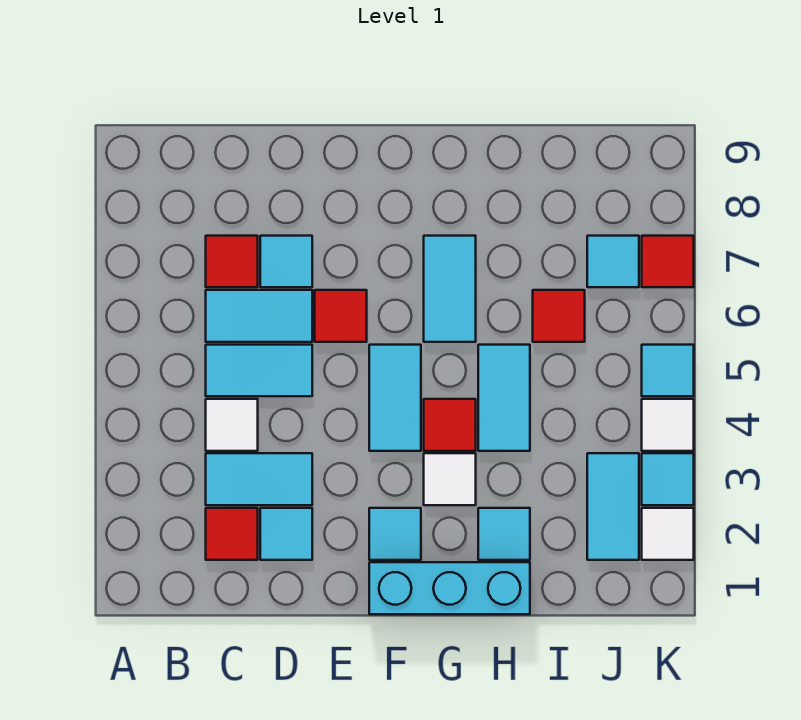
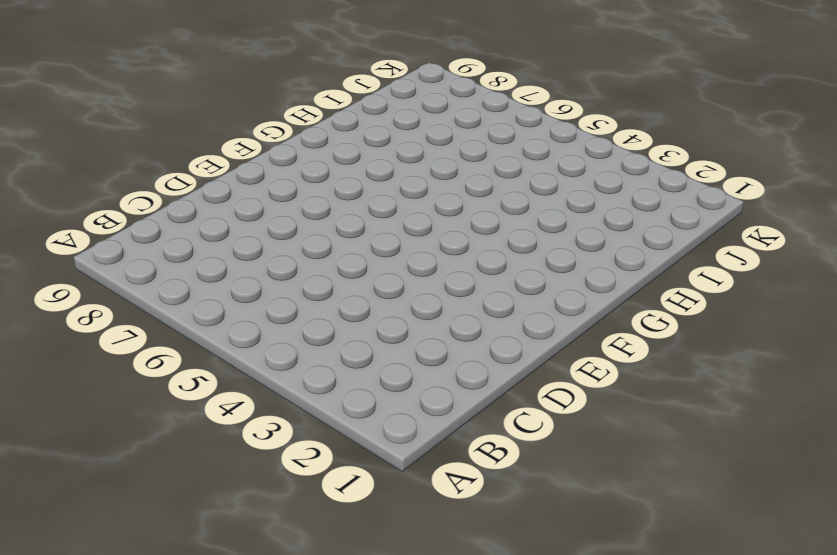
none -> red tile C2 level 1
none -> cyan tile C3:D3 level 1
none -> white tile C4 level 1

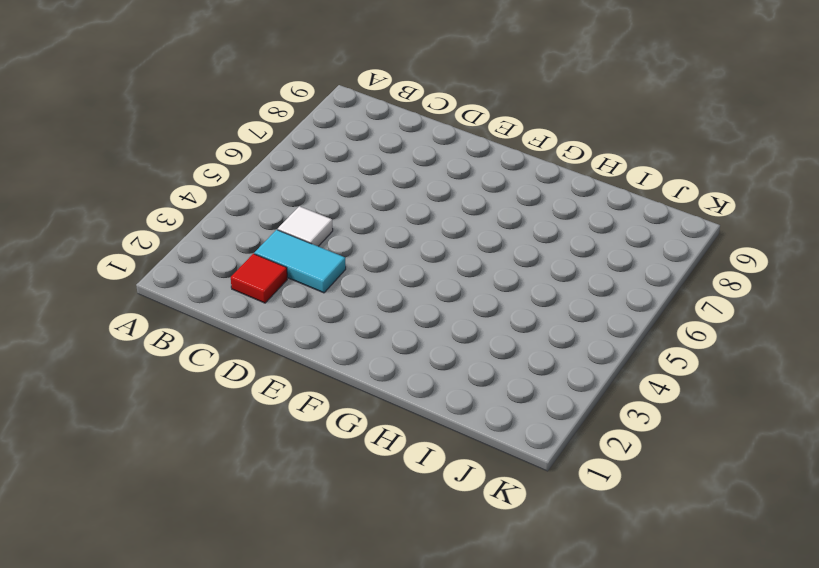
none -> cyan tile C5:D5 level 1
none -> cyan tile C6:D6 level 1
none -> red tile C7 level 1

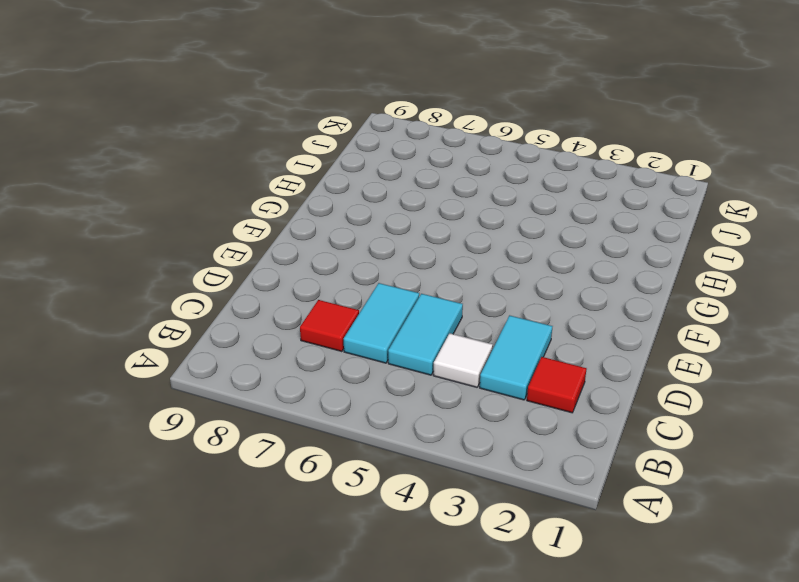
none -> cyan tile D2 level 1
none -> cyan tile D7 level 1
none -> red tile E6 level 1

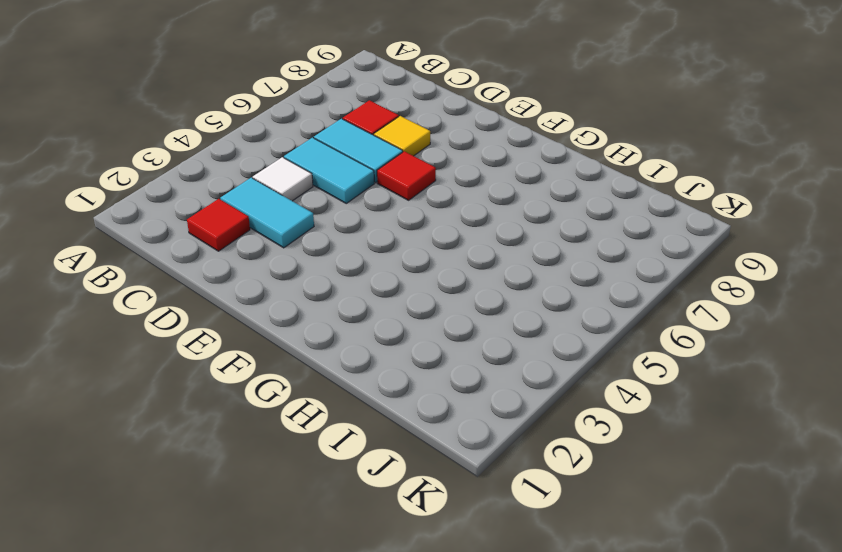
yellow tile D7 level 1 -> cyan tile D7 level 1
none -> cyan tile D2 level 1
none -> cyan brick F1:H1 level 1
none -> cyan tile F2 level 1

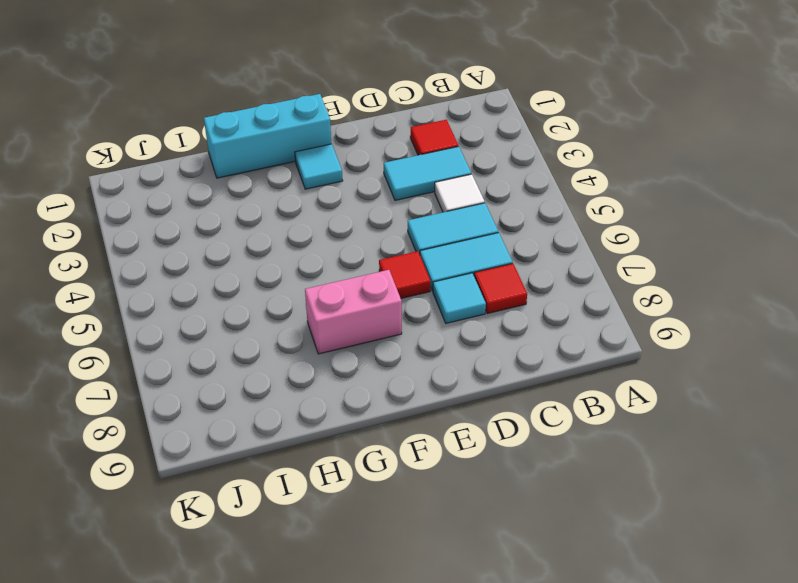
pink brick F7:G7 level 1 -> cyan tile G6:G7 level 1
none -> cyan tile D2 level 1
none -> cyan tile F4:F5 level 1
none -> white tile G3 level 1

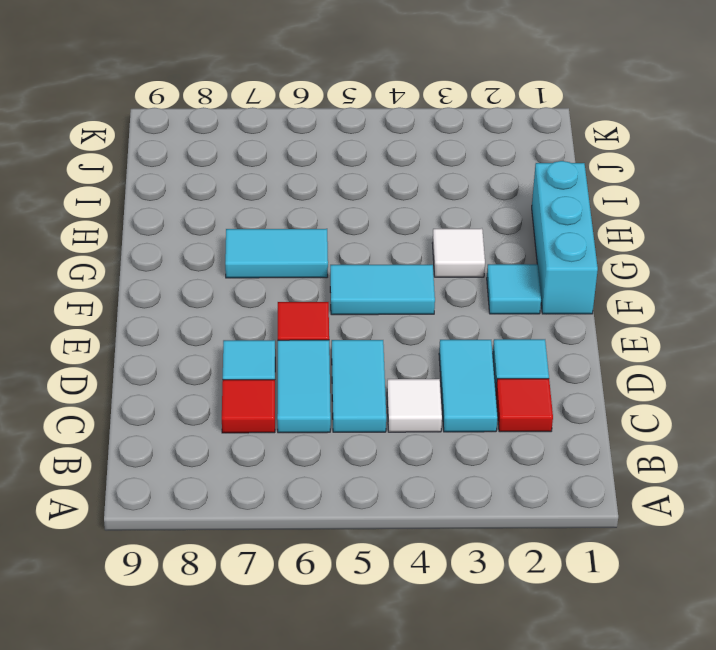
none -> red tile G4 level 1
none -> cyan tile H2 level 1
none -> cyan tile H4:H5 level 1

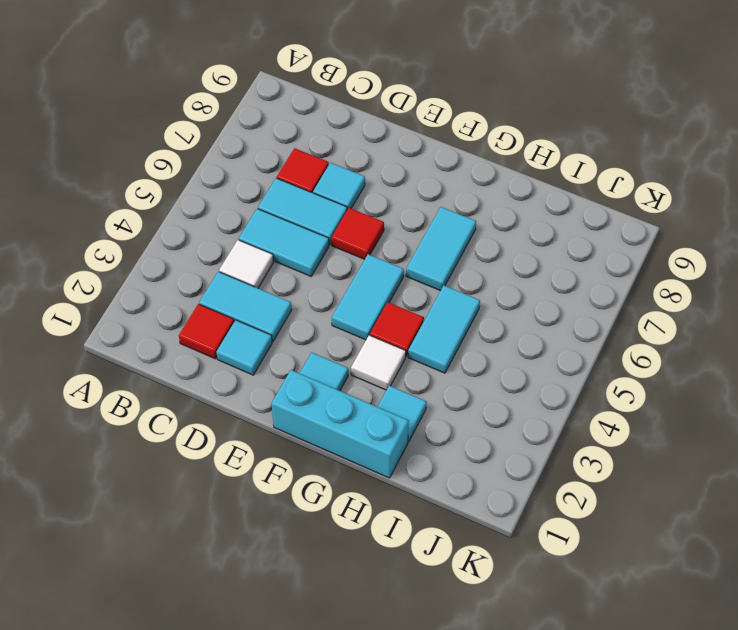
none -> red tile I6 level 1
none -> cyan tile J2:J3 level 1
none -> cyan tile J7 level 1

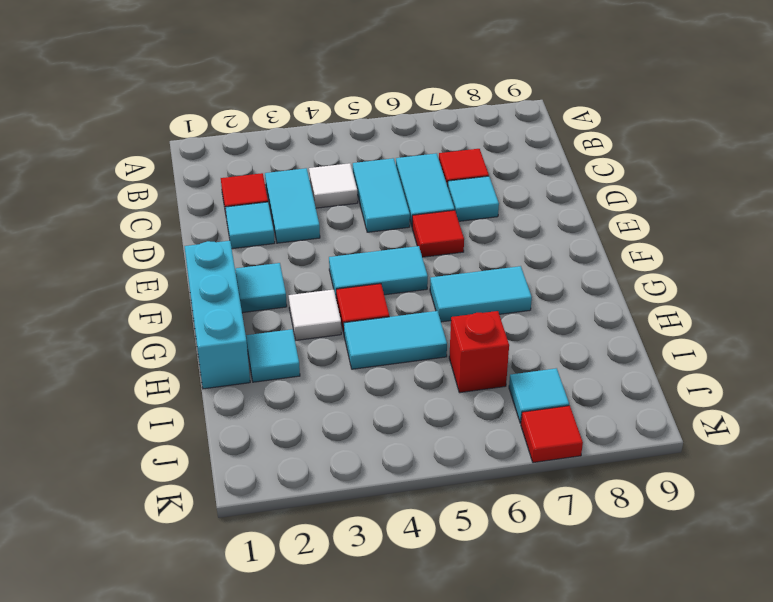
red brick I6 level 1 -> red tile I6 level 1
none -> cyan tile J2:J3 level 1
none -> white tile K2 level 1
none -> cyan tile K3 level 1

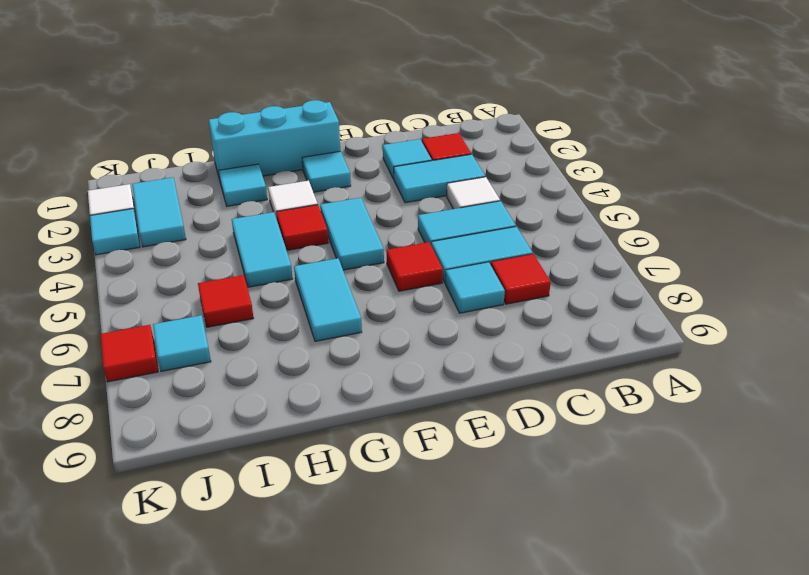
none -> white tile K4 level 1
none -> cyan tile K5 level 1

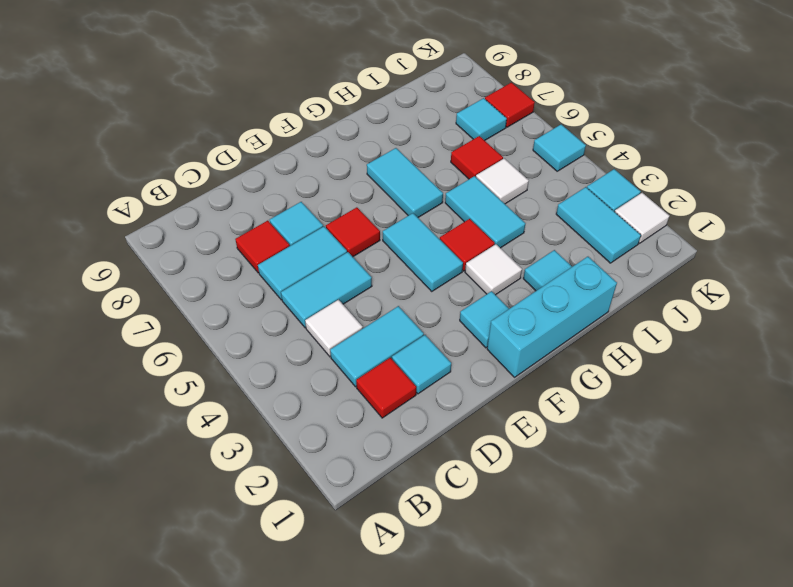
white tile I5 level 1 -> white tile K4 level 1

